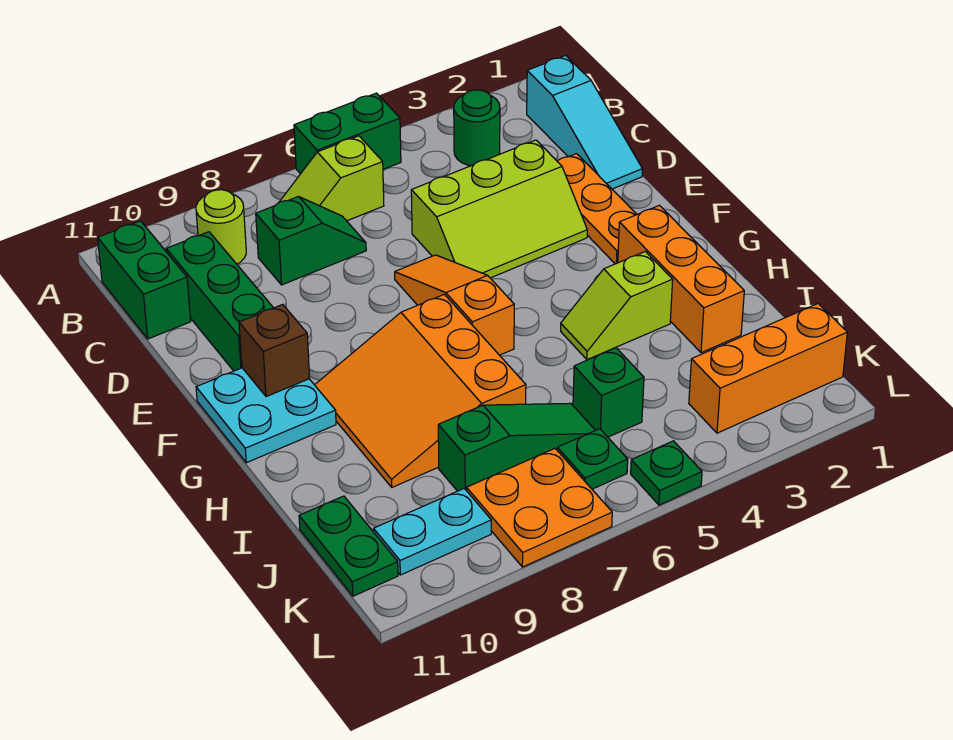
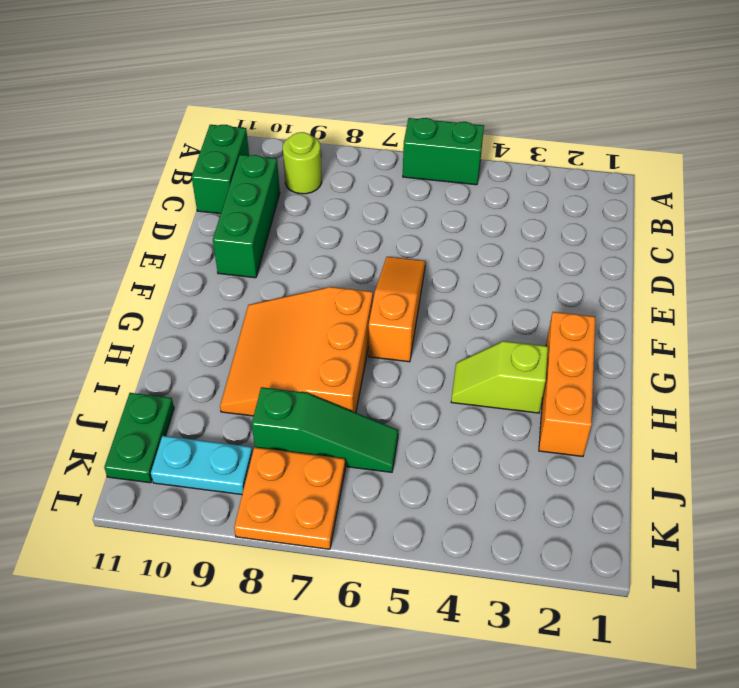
none -> cyan slope B1:D1 level 1 top B
none -> green round brick B3 level 1
none -> lime slope B6:B7 level 1 top 6

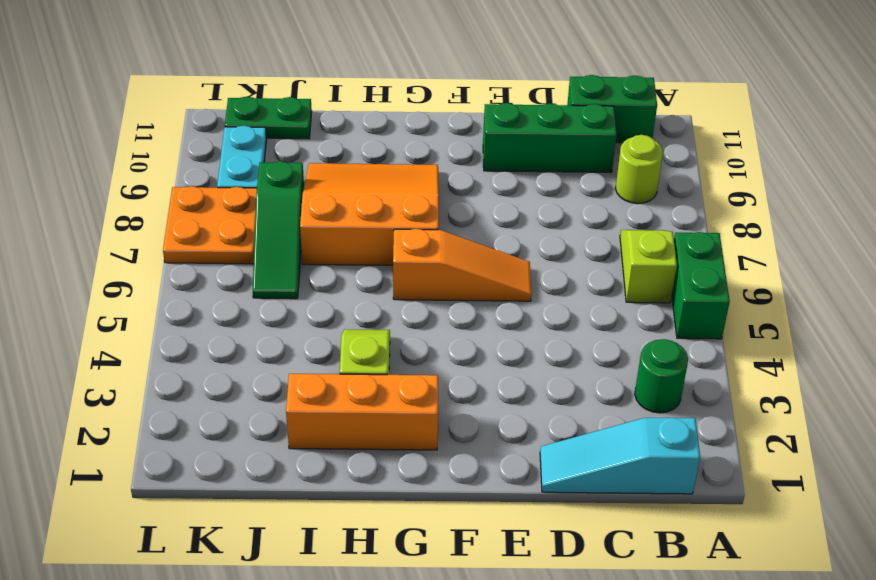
none -> green slope C7:C8 level 1 top 8
none -> orange plate D2:F2 level 1
none -> lime slope D3:E5 level 1 top D

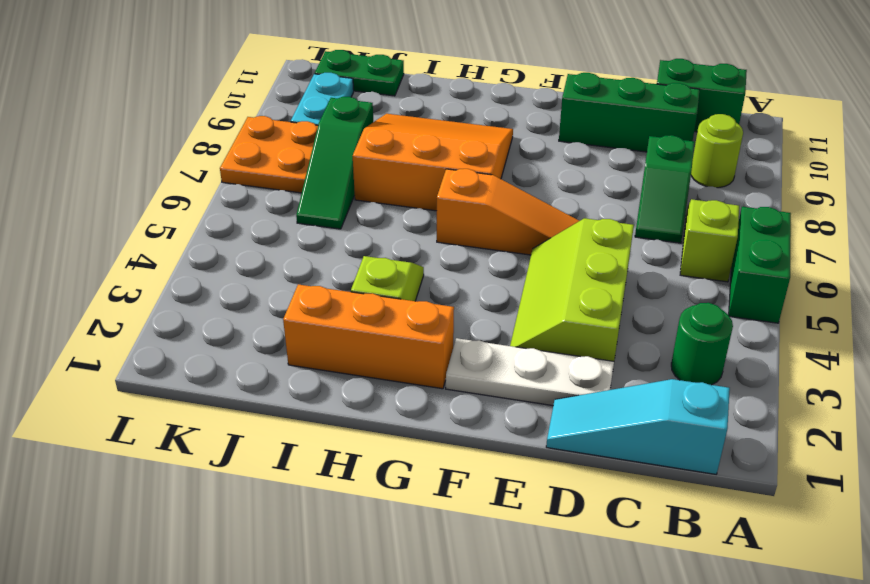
white plate D2:F2 level 1 -> orange plate D2:F2 level 1
none -> cyan plate F10:G11 level 1
none -> green brick J5 level 1
none -> orange brick K1:K3 level 1

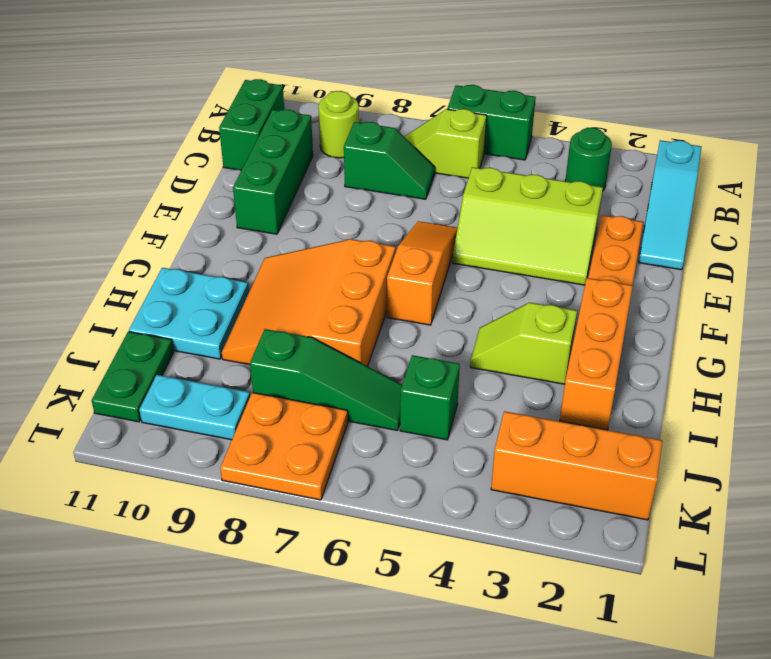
cyan plate H10:I11 level 1 -> cyan plate F10:G11 level 1
none -> green plate K6 level 1
none -> green plate L5 level 1
none -> brown brick F10 level 2

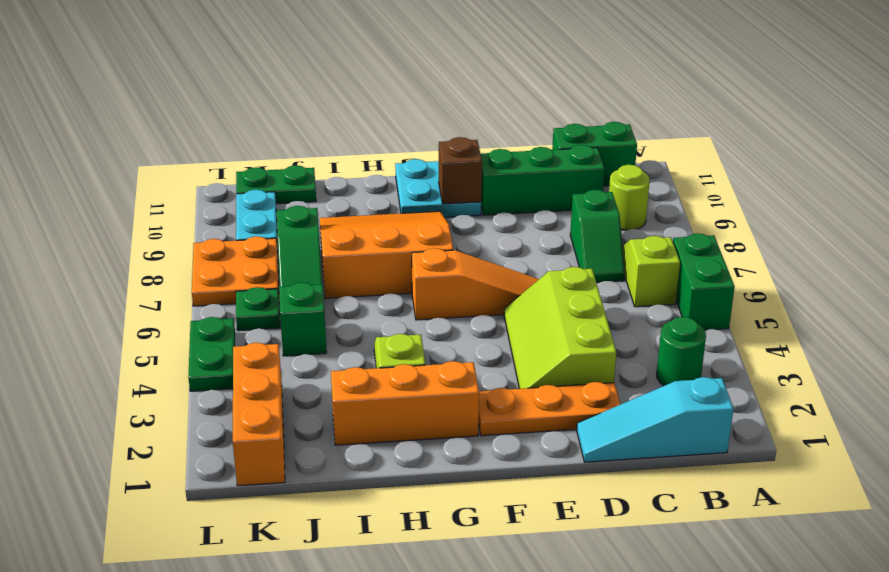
green plate L4:L5 level 1 -> green plate L5 level 1

